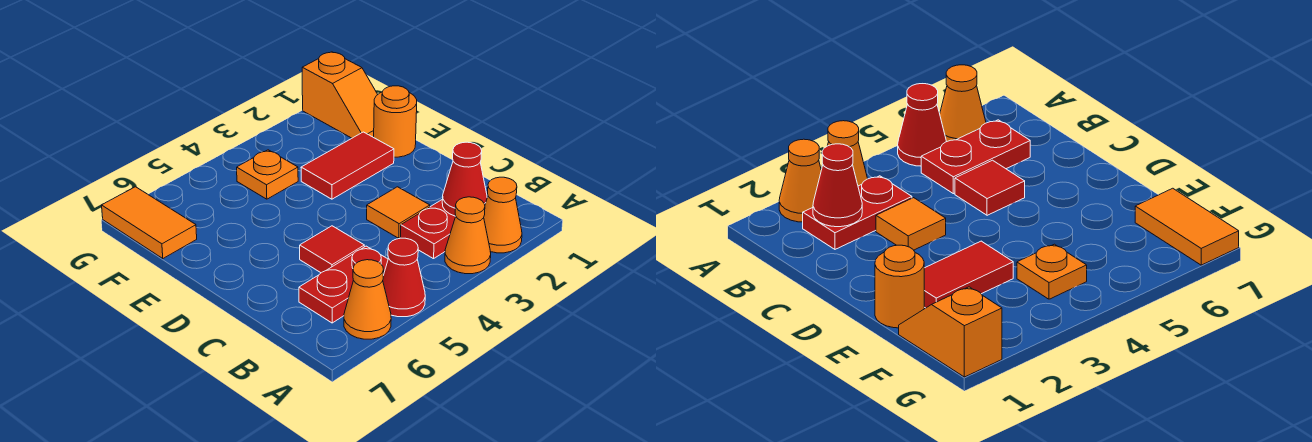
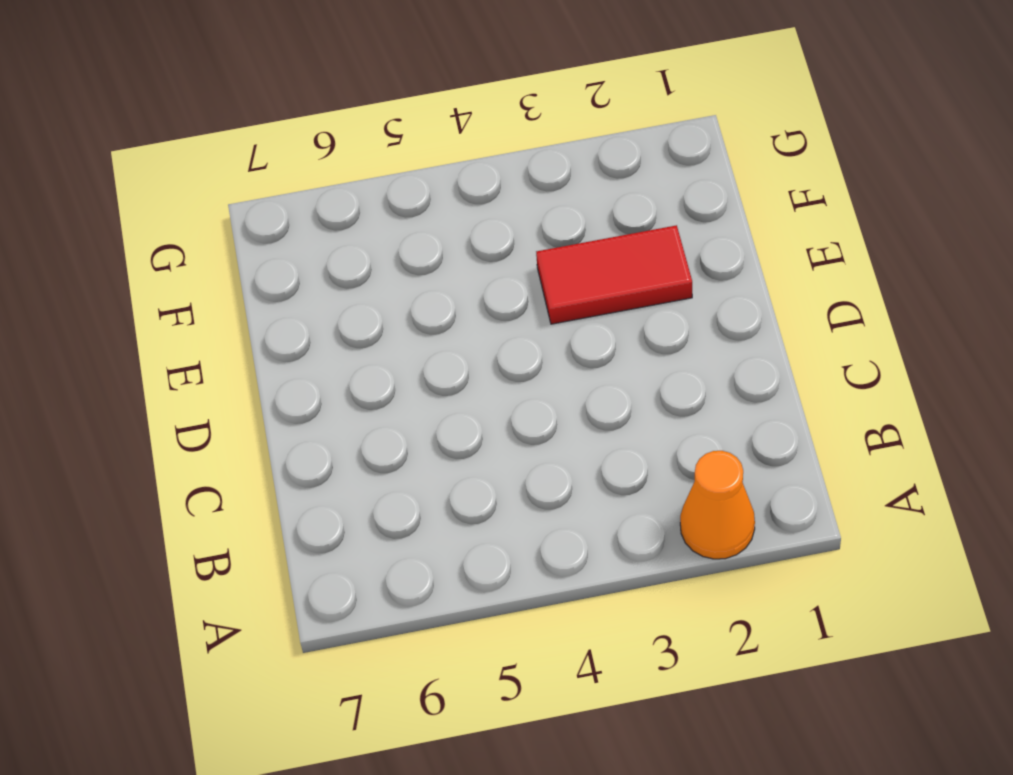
none -> orange cone A3 level 1
none -> red cone A5 level 1
none -> orange cone A6 level 1

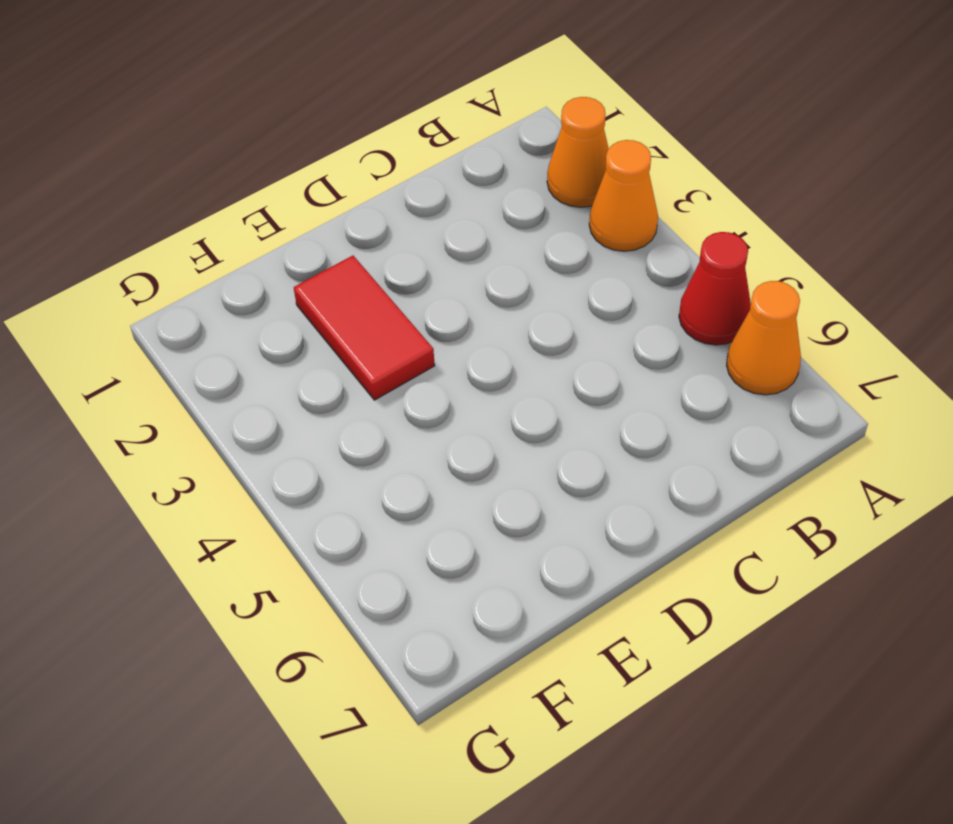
none -> red plate B2:B3 level 1
none -> red plate B5:B6 level 1
none -> orange tile C3 level 1

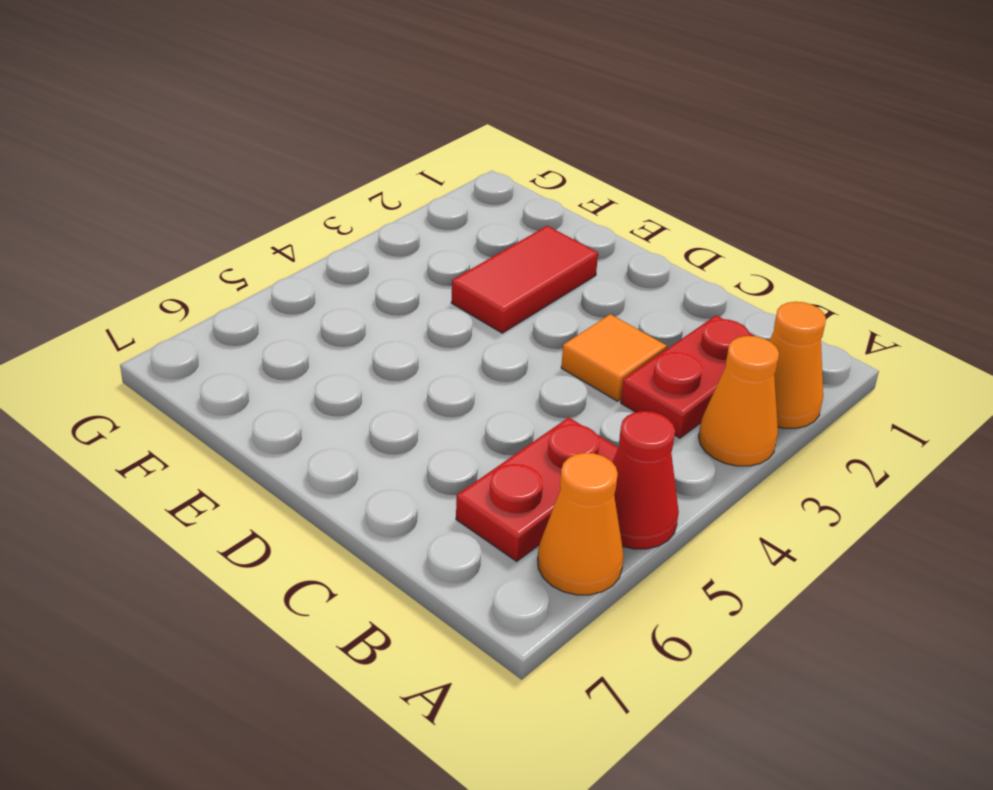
none -> red tile C5 level 1
none -> orange round brick E1 level 1
none -> orange slope F1:G1 level 1 top G

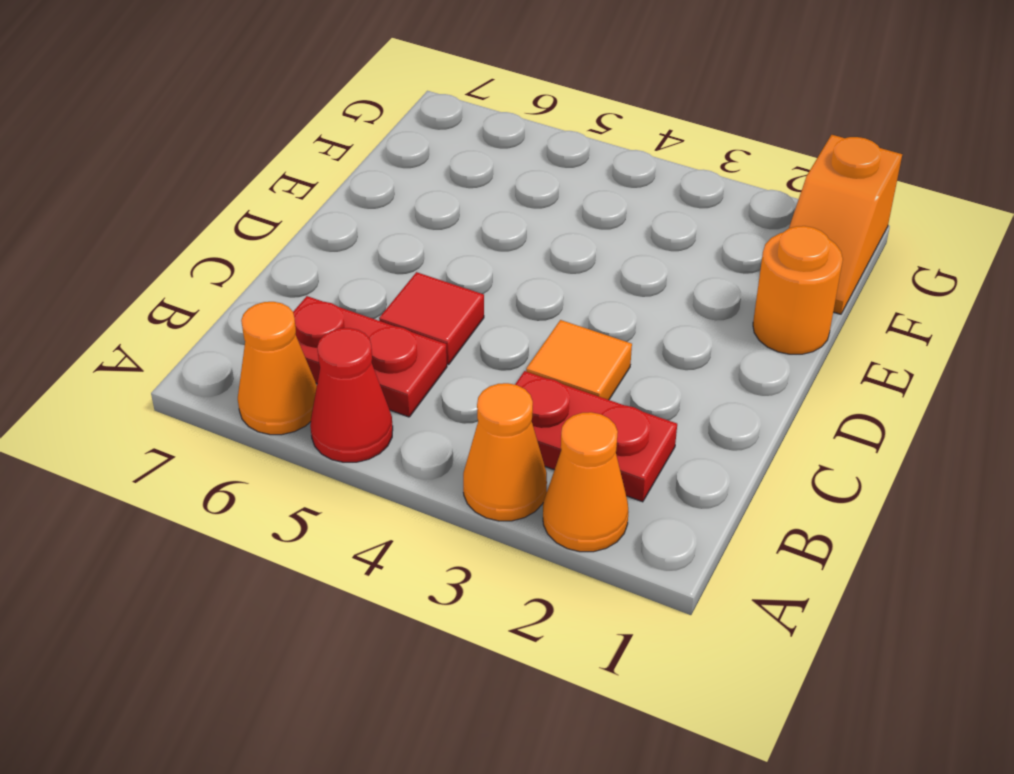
none -> red tile E2:E3 level 1
none -> orange plate F4 level 1
none -> orange tile F7:G7 level 1

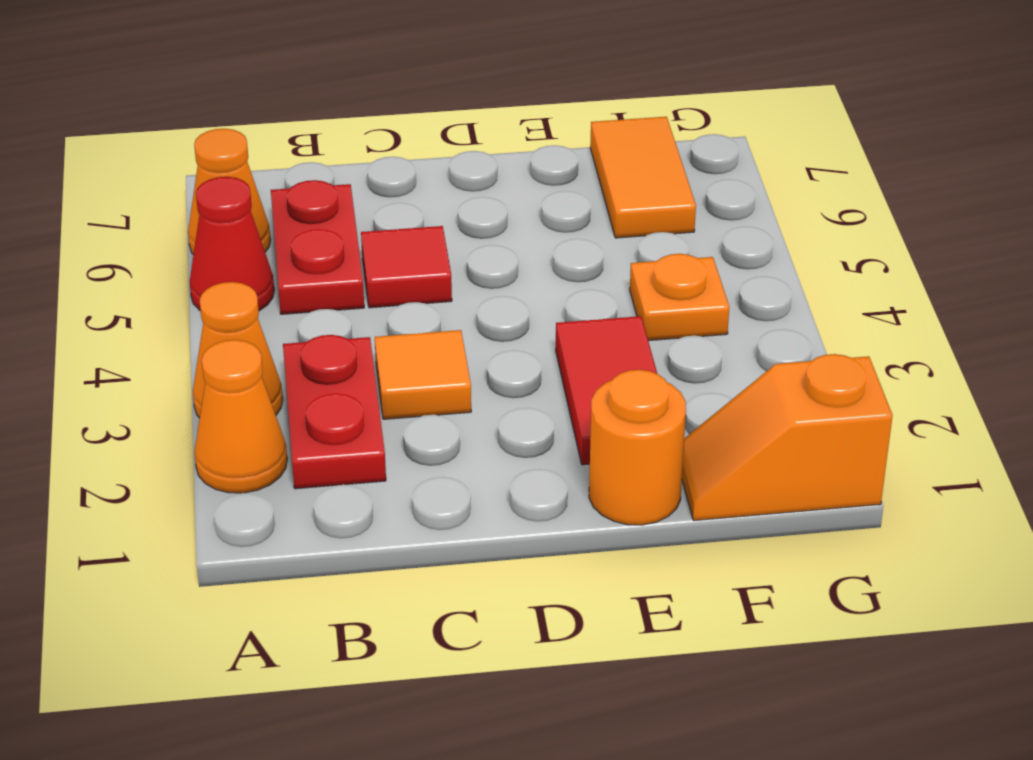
orange tile F6:F7 level 1 -> orange tile F7:G7 level 1
none -> red cone B2 level 2

